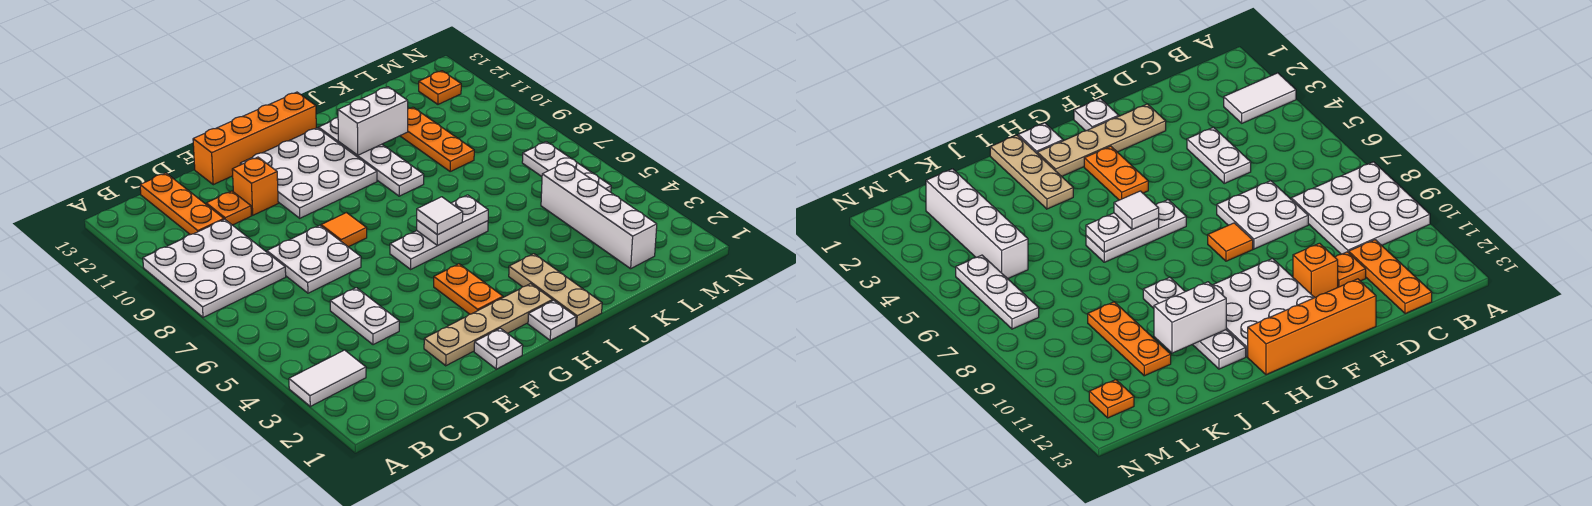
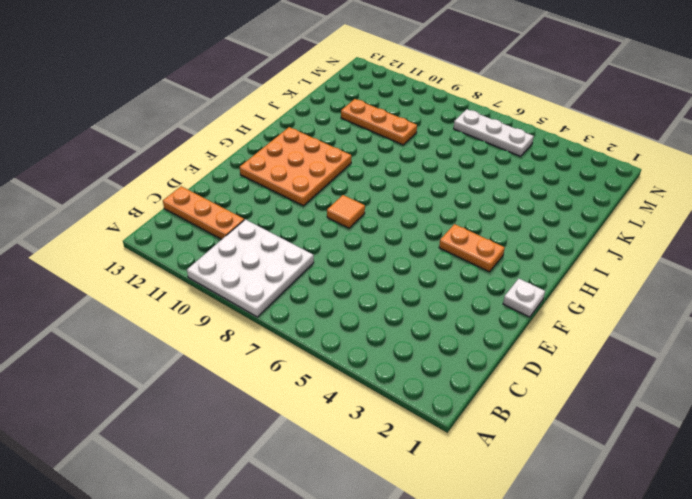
orange plate F10:H12 level 1 -> white plate F10:H12 level 1
none -> white tile A3:B3 level 1
none -> white plate D4:D5 level 1
none -> white plate D7:E8 level 1

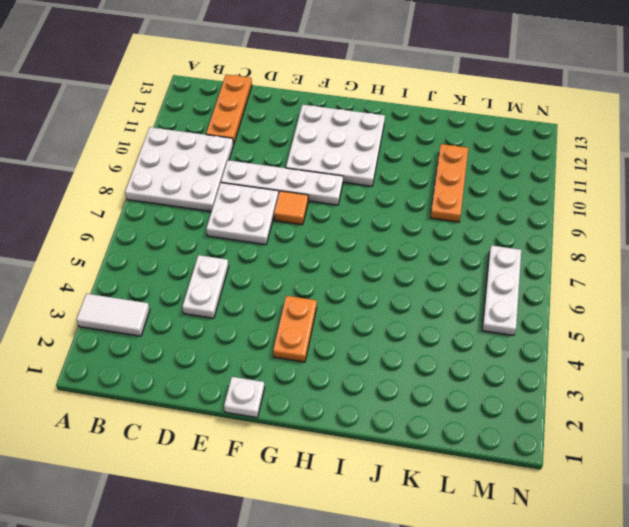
white plate D9:G9 level 1 -> white plate I9:I12 level 1
none -> orange plate D11 level 1
none -> tan plate E2:H2 level 1
none -> orange brick E11 level 1

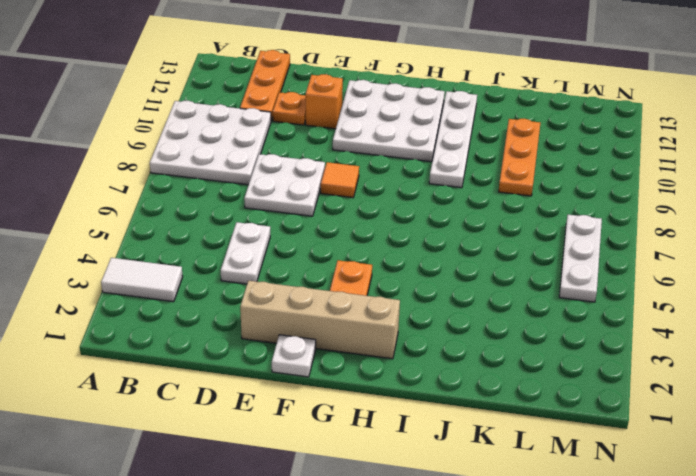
tan brick E2:H2 level 1 -> tan plate E2:H2 level 1
none -> orange brick E13:H13 level 1
none -> white plate G6:I6 level 1
none -> white plate H1 level 1

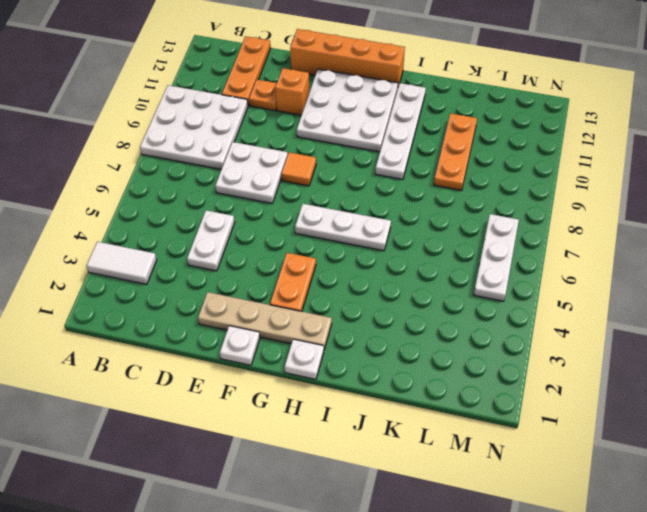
none -> tan plate I1:I3 level 1
none -> white brick L2:L5 level 1
none -> orange plate M12 level 1

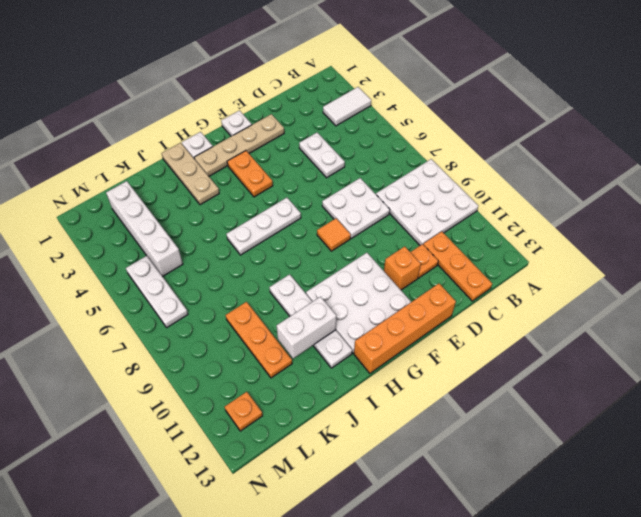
none -> white plate H6:I6 level 2
none -> white tile H6 level 3

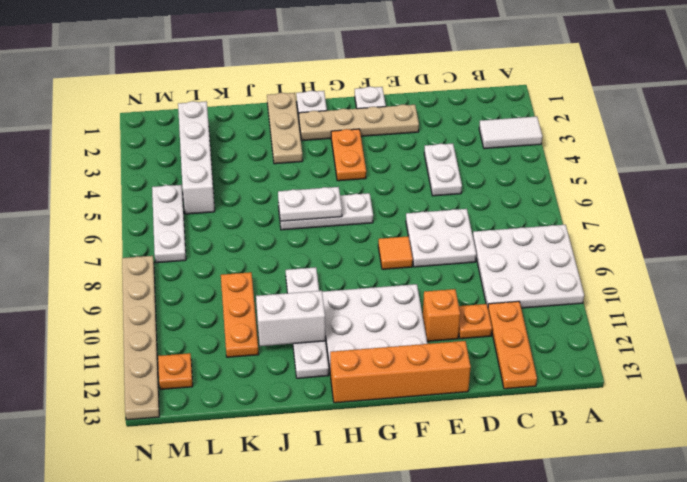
tan plate N8:N13 level 1 -> none
none -> white tile H6 level 3

